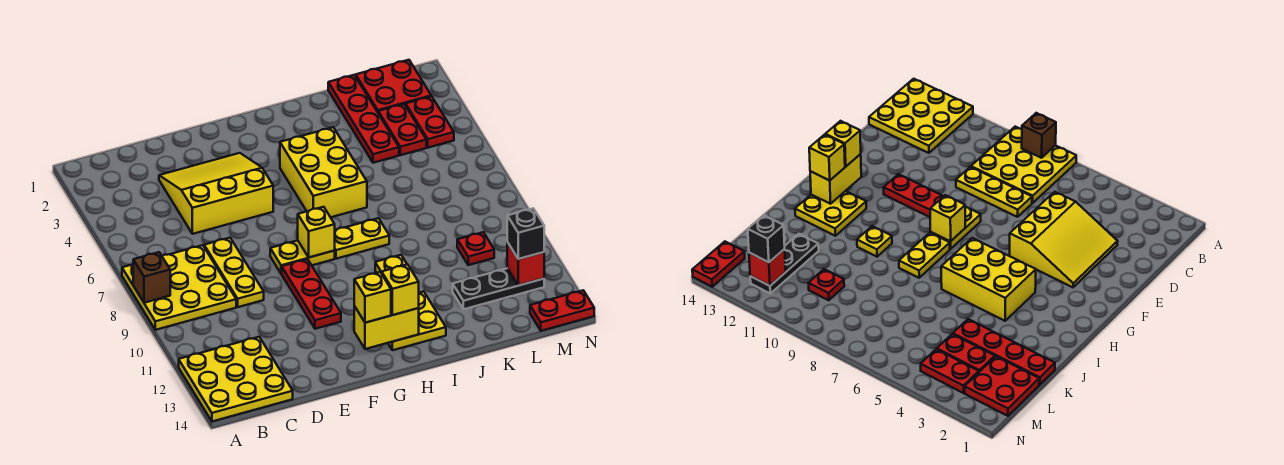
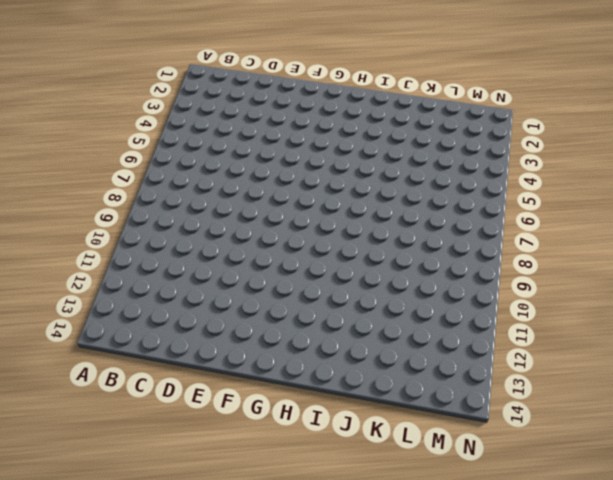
none -> yellow plate A7:C9 level 1
none -> yellow plate A12:C14 level 1
none -> yellow slope D3:F5 level 1 top 5

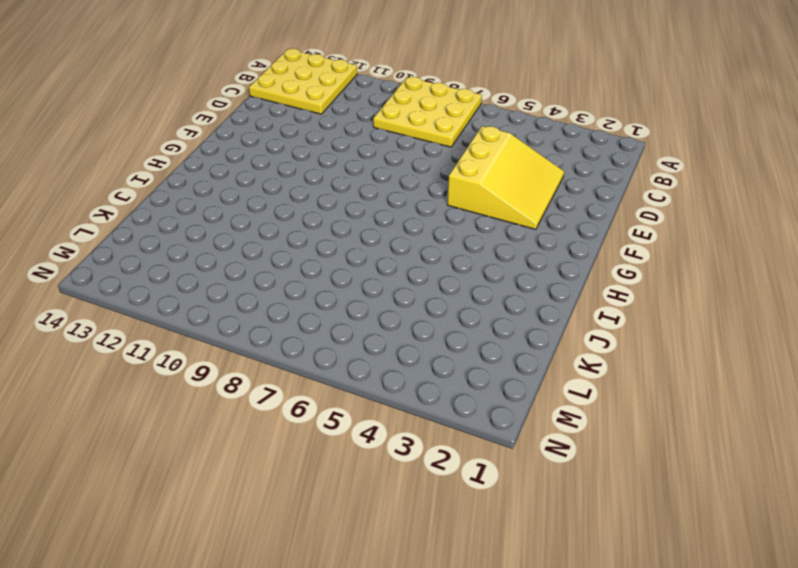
none -> yellow plate D7:D9 level 1
none -> yellow plate F8:G8 level 1
none -> red plate F9:F11 level 1

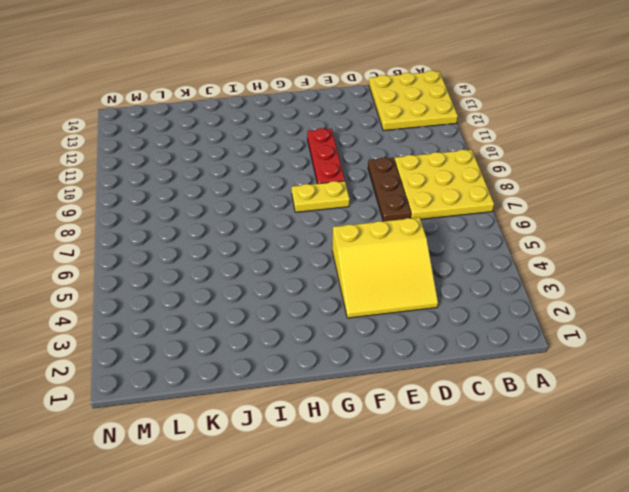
brown plate D7:D9 level 1 -> yellow plate D7:D9 level 1
none -> yellow brick H4:I6 level 1
none -> yellow plate H8:I8 level 1
none -> yellow plate H12:I13 level 1

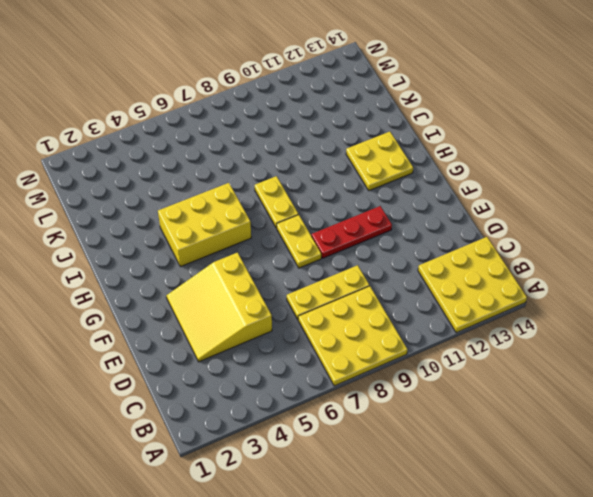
none -> yellow plate I10 level 1
none -> red plate K1:K4 level 1
none -> black plate K12:M12 level 1

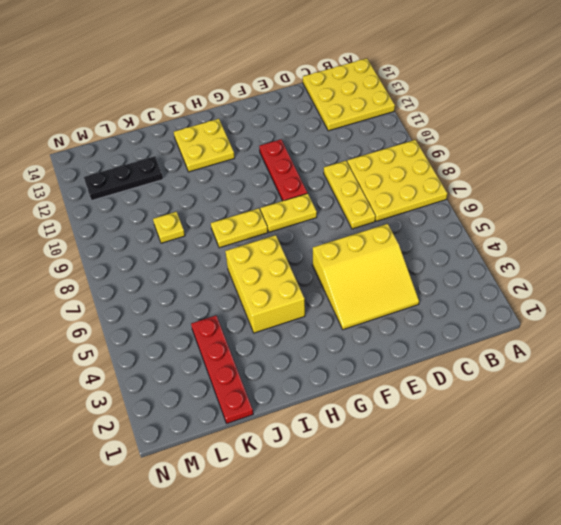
yellow plate K9 level 1 -> yellow plate I10 level 1
none -> red plate L1:M2 level 1
none -> red plate L3:L4 level 1
none -> red plate L10 level 1

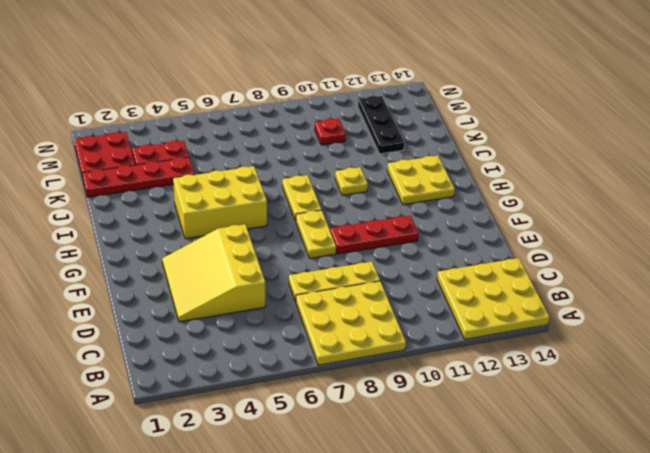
none -> red plate M3:M4 level 1
none -> red plate M14:N14 level 1
none -> brown brick A8 level 2

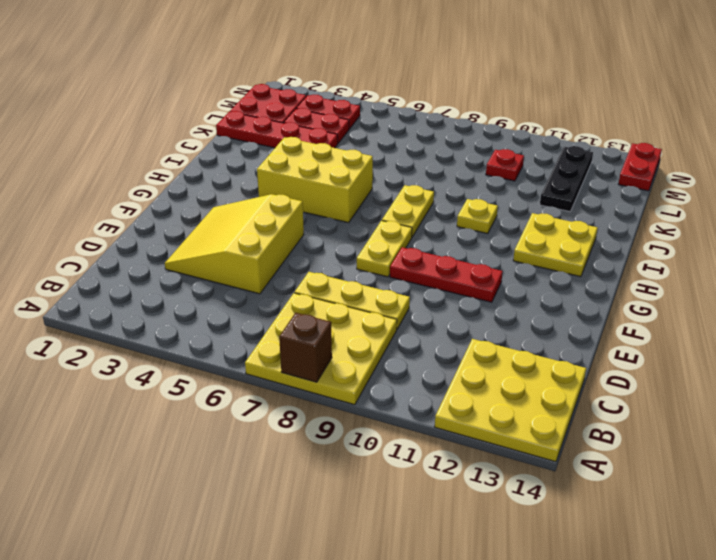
none -> yellow brick G8 level 2
none -> yellow brick G13:H13 level 2
none -> red brick M12 level 2

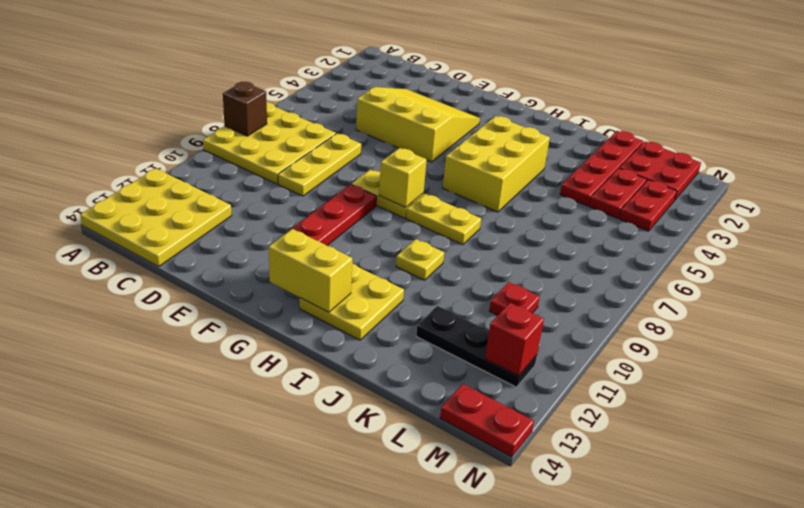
none -> yellow brick G13 level 3
none -> yellow brick H13 level 3
none -> black brick M12 level 3

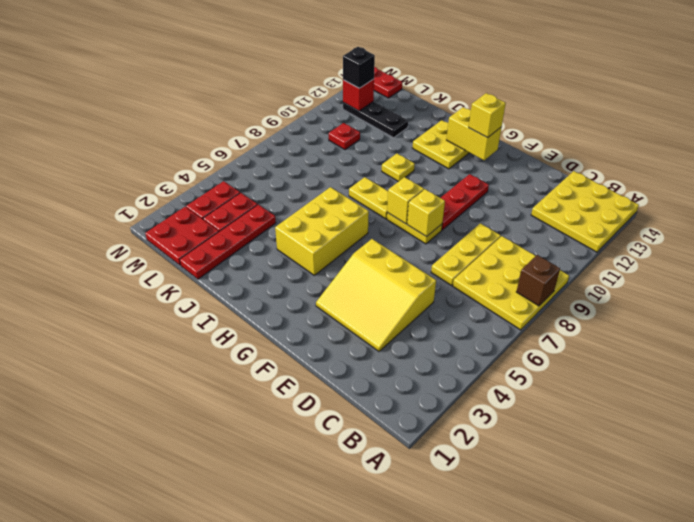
yellow brick F8 level 2 -> yellow brick H13 level 3

